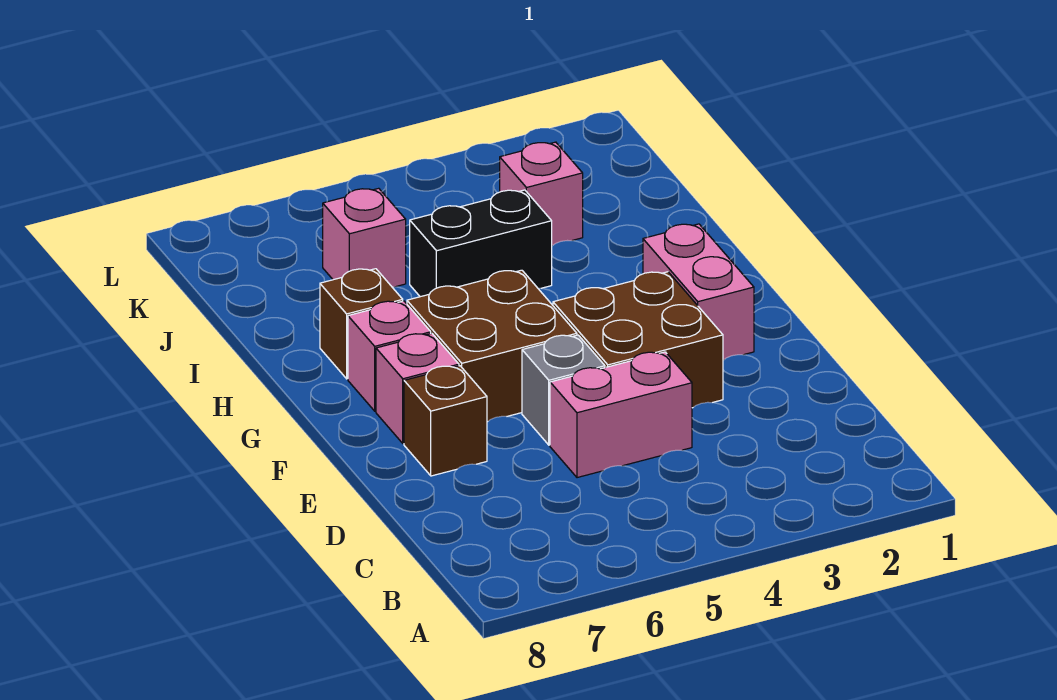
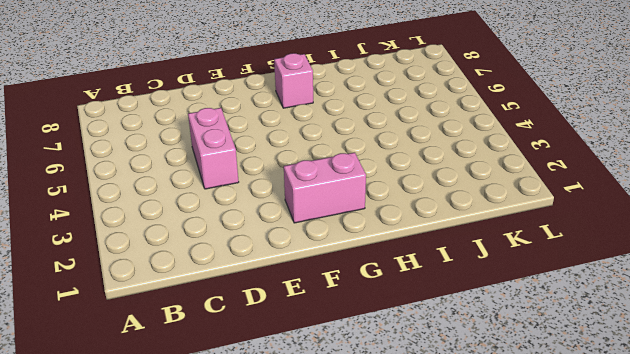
none -> brown brick E3:F4 level 1
none -> grey brick E5 level 1
none -> brown brick E7 level 1

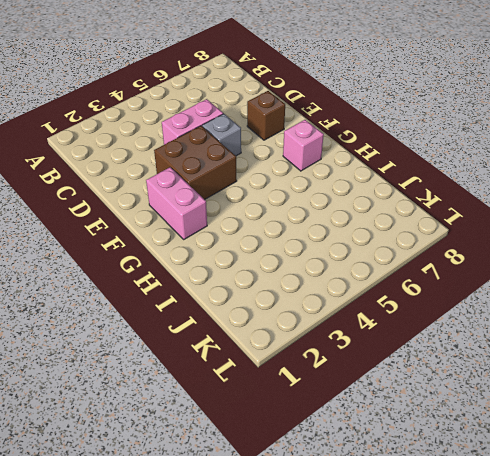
none -> brown brick F5:G6 level 1
none -> pink brick F7 level 1
none -> brown brick H7 level 1

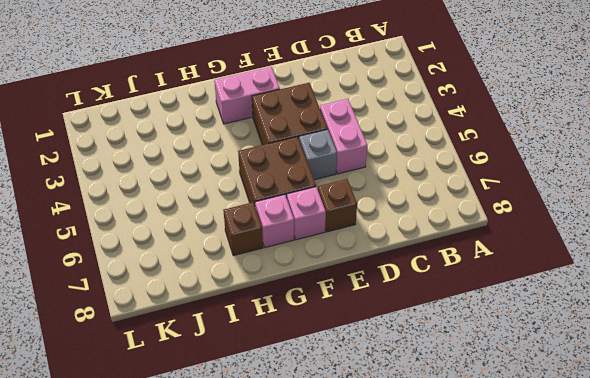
none -> black brick I4:I5 level 1
none -> pink brick J3 level 1
none -> pink brick J6 level 1

